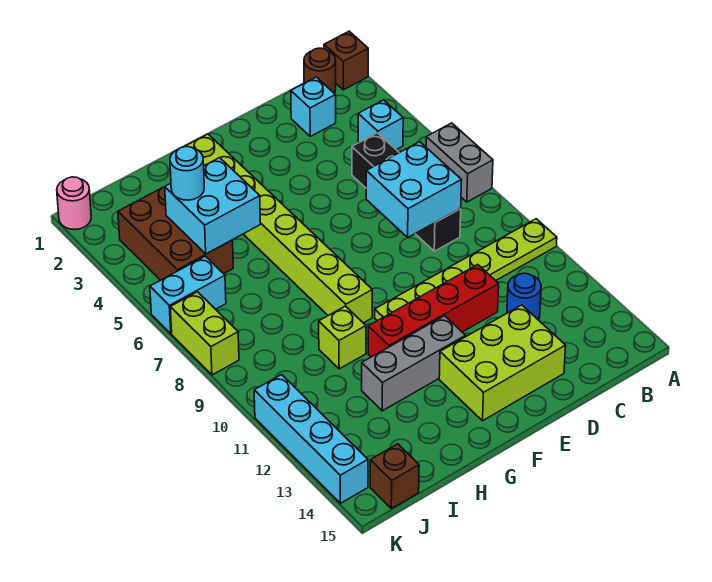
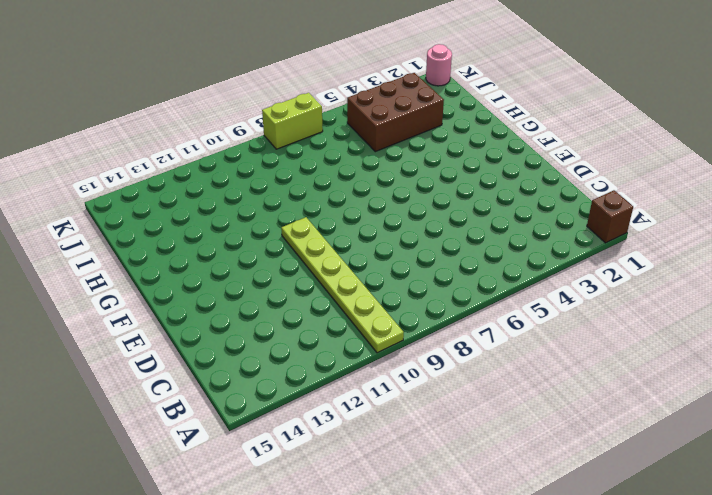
none -> grey brick A6:A7 level 1
none -> brown round brick B1 level 1
none -> cyan brick B4 level 1

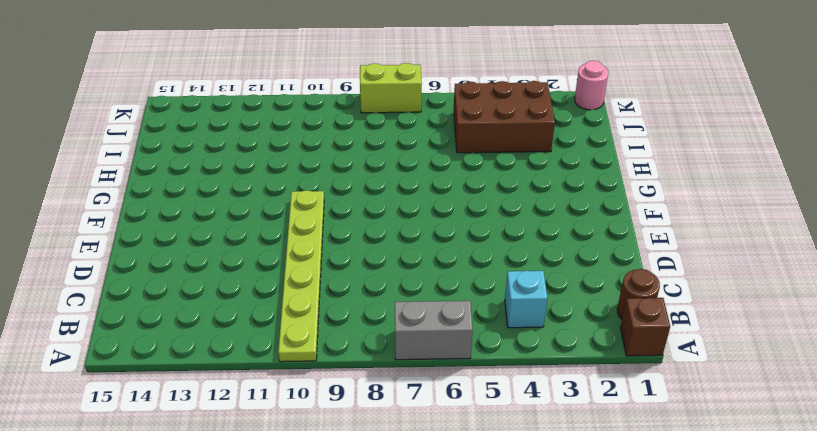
none -> cyan brick C2 level 1
none -> black brick C5:C8 level 1
none -> blue round brick C12 level 1

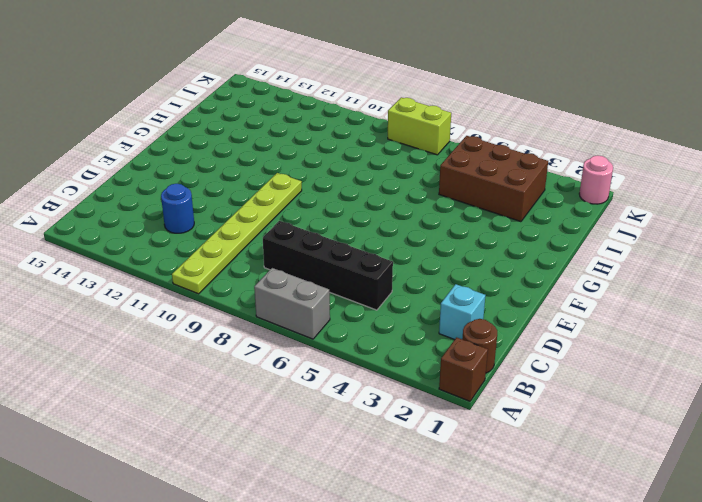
none -> cyan brick B4 level 1
none -> red brick D11:G11 level 1
none -> lime brick D13:F14 level 1

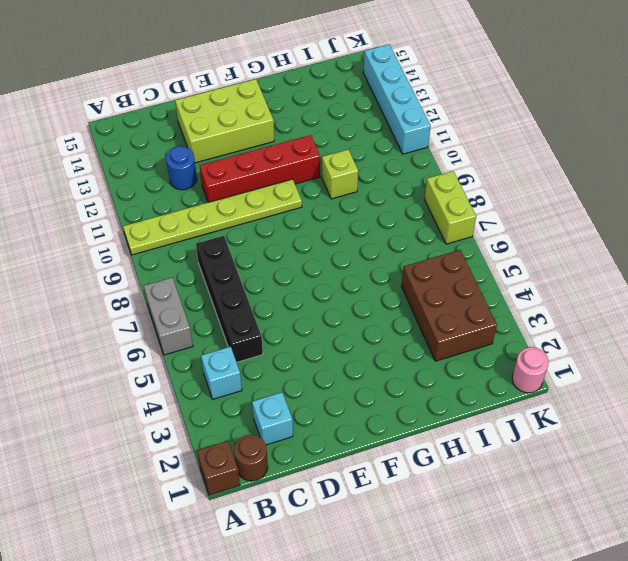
none -> grey brick F12:H12 level 1
none -> lime brick G2:G9 level 1
none -> cyan brick J6:K6 level 1

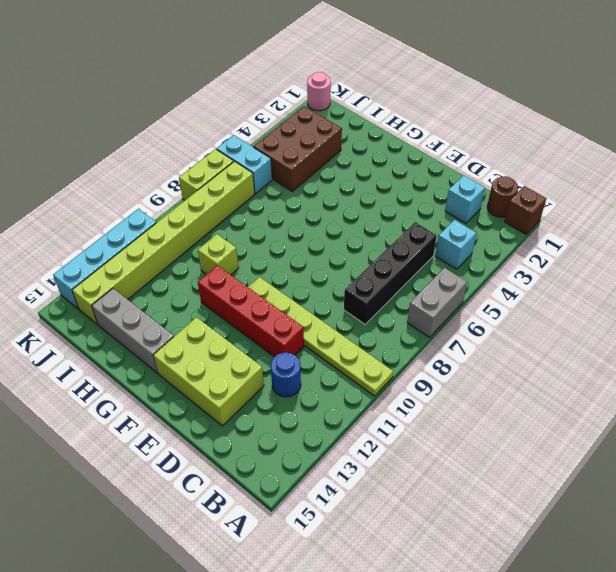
grey brick G14:I14 level 1 -> grey brick F12:H12 level 1
lime brick J7:J14 level 1 -> lime brick G2:G9 level 1
none -> brown brick J15 level 1
none -> cyan brick C7:D8 level 2
none -> cyan brick H4:I5 level 2

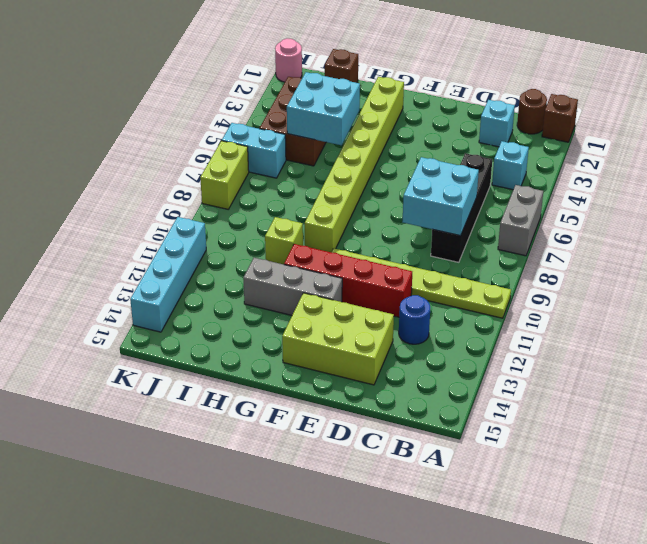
brown brick I1 level 1 -> brown brick J15 level 1
none -> cyan round brick I4 level 3

